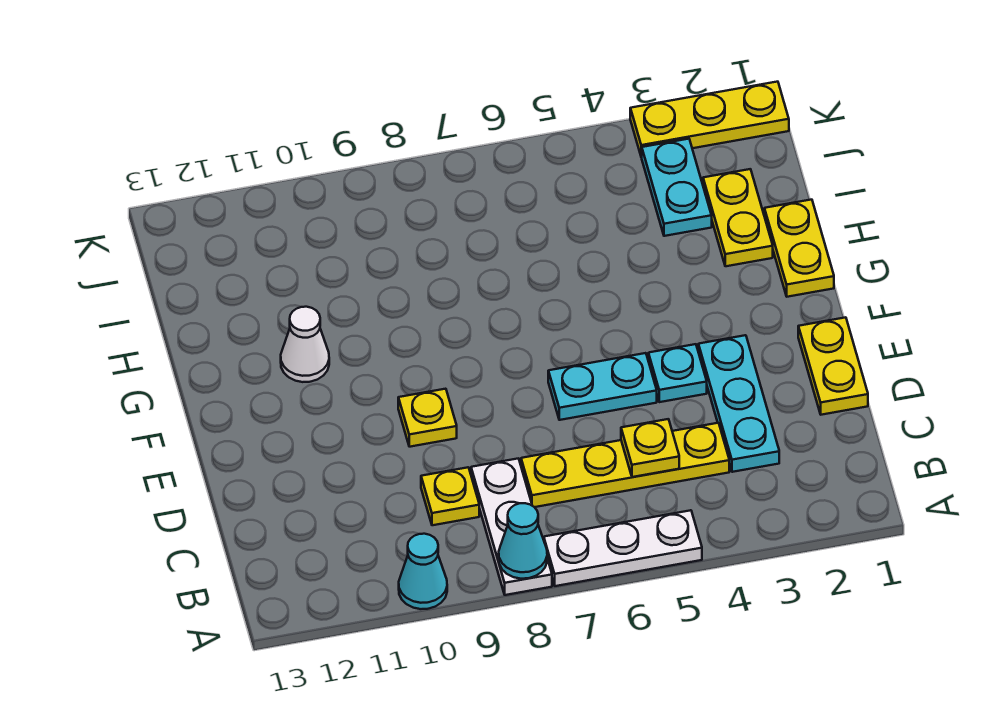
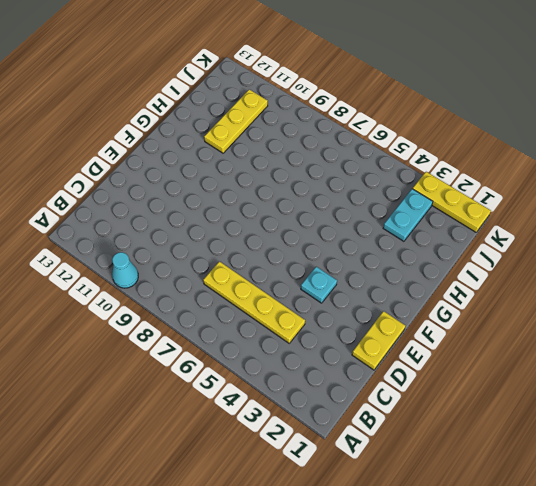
yellow plate H11:J11 level 1 -> none
none -> white plate A5:A7 level 1
none -> white plate A8:C8 level 1
none -> cyan plate C3:E3 level 1

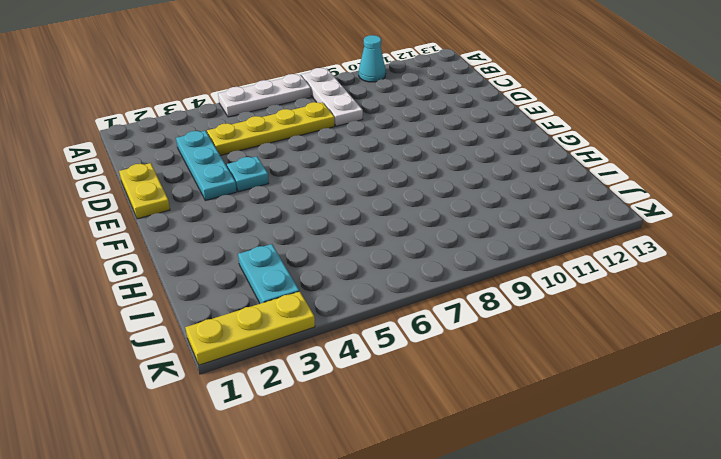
none -> yellow plate C9 level 1
none -> cyan plate E5:E6 level 1
none -> yellow plate E9 level 1

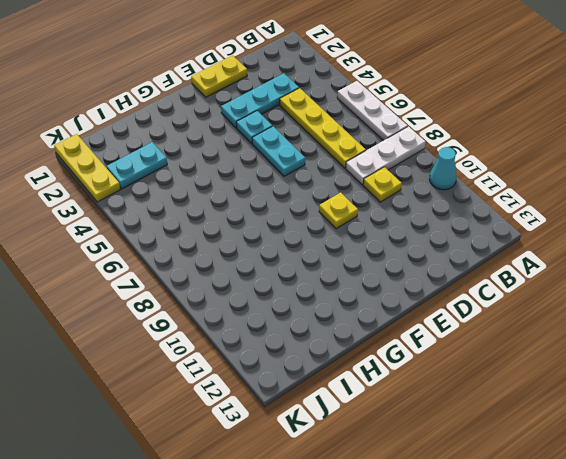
none -> yellow plate G1:H1 level 1
none -> white cone G11 level 1
none -> yellow plate H2:I2 level 1

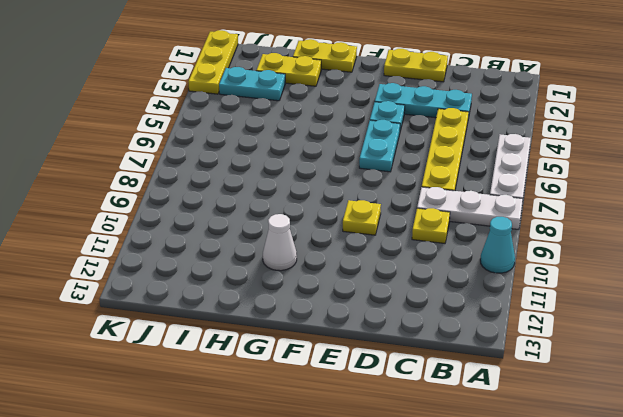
none -> cyan cone A8 level 2
none -> yellow plate C5 level 2

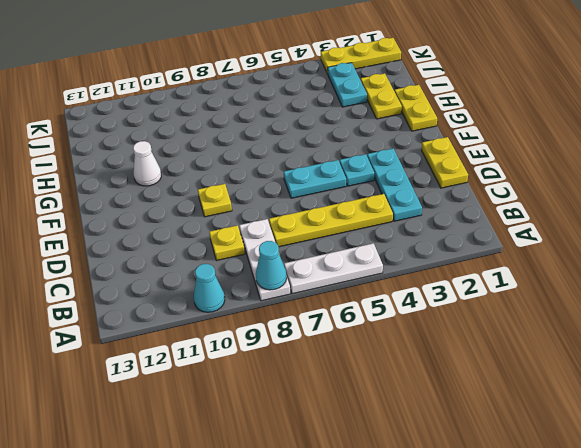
none -> yellow plate C5 level 2

